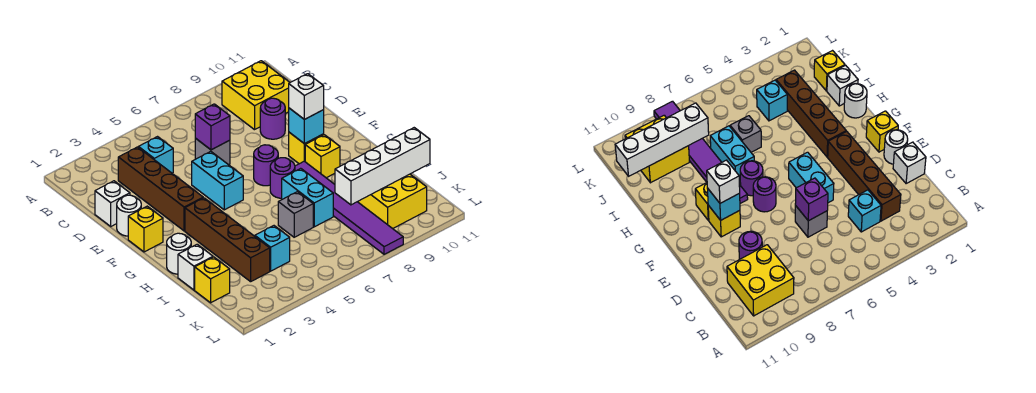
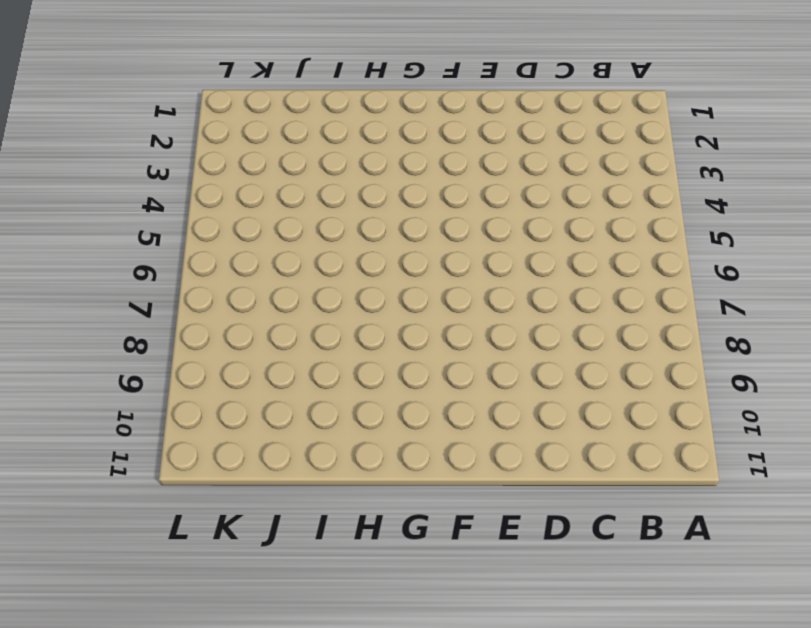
none -> yellow brick B9:C10 level 1
none -> brown brick C3:F3 level 1
none -> cyan brick C4 level 1

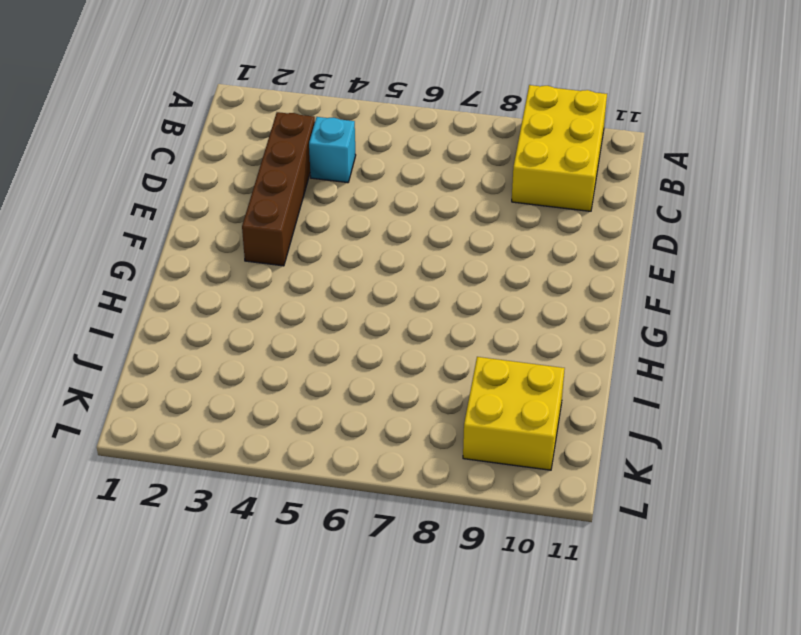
yellow brick A9:C10 level 1 -> yellow brick B9:C10 level 1
none -> white brick D1 level 1
none -> grey brick D6 level 1
none -> purple round brick D9 level 1

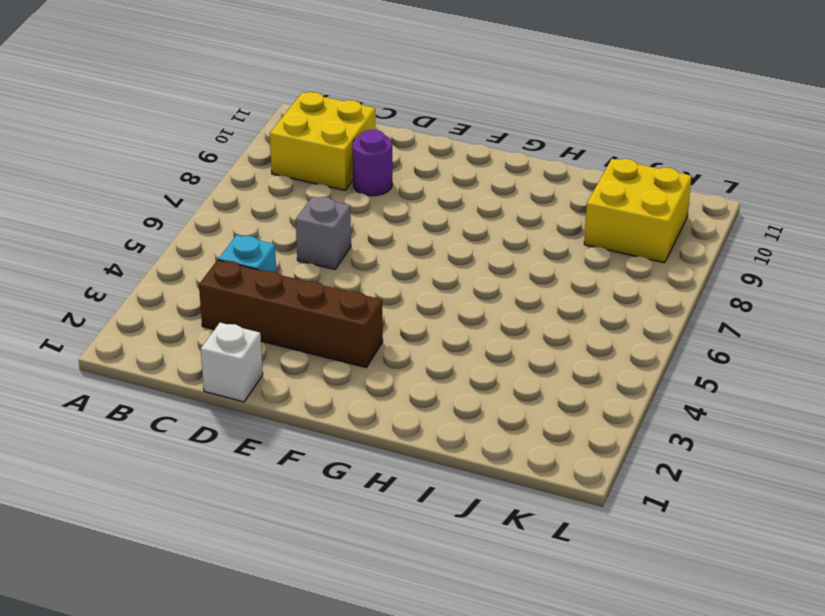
none -> white round brick E1 level 1
none -> cyan brick E5:F5 level 1
none -> yellow brick F1 level 1

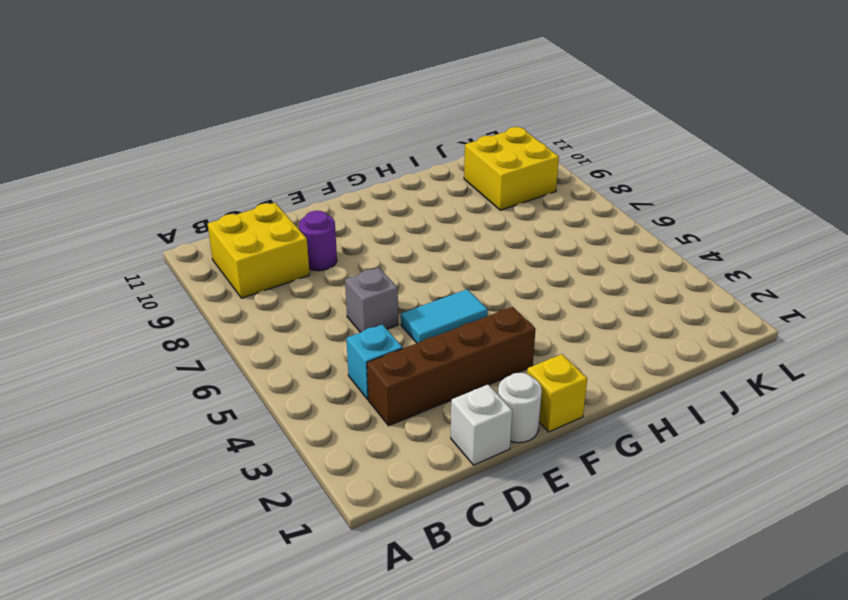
cyan tile E5:F5 level 1 -> cyan brick E5:F5 level 1
none -> purple round brick F7 level 1
none -> yellow brick F9 level 1
none -> brown brick G3:J3 level 1

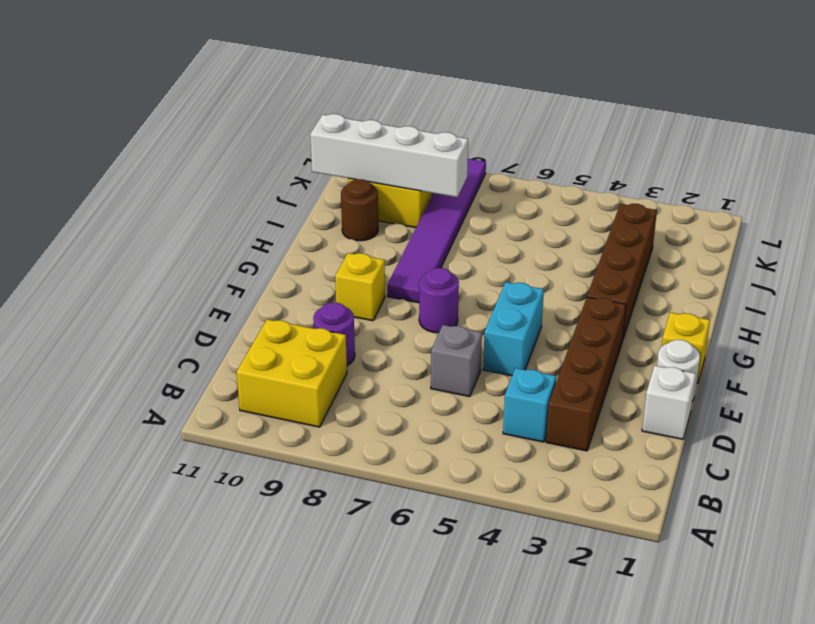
brown round brick I10 level 1 -> none
none -> purple round brick G7 level 1
none -> yellow brick G9 level 1
none -> white round brick H1 level 1

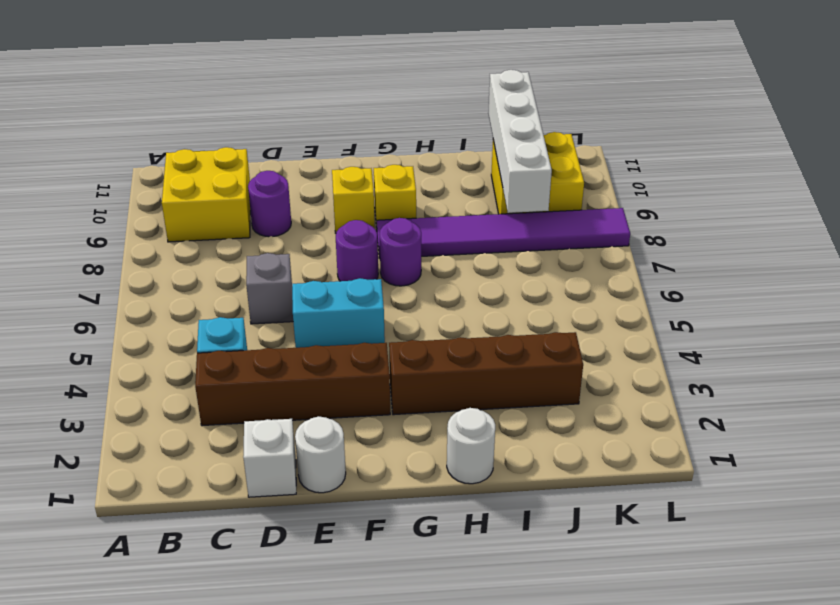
none -> yellow brick F1 level 1
none -> cyan brick H7:I7 level 1
none -> white brick I1 level 1

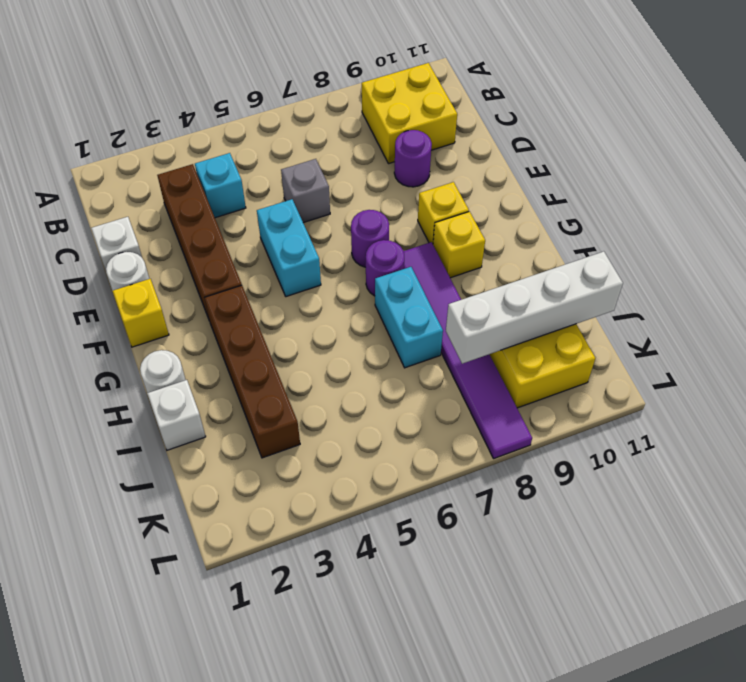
none -> grey brick I6 level 1
none -> yellow brick J1 level 1
none -> cyan brick J4 level 1

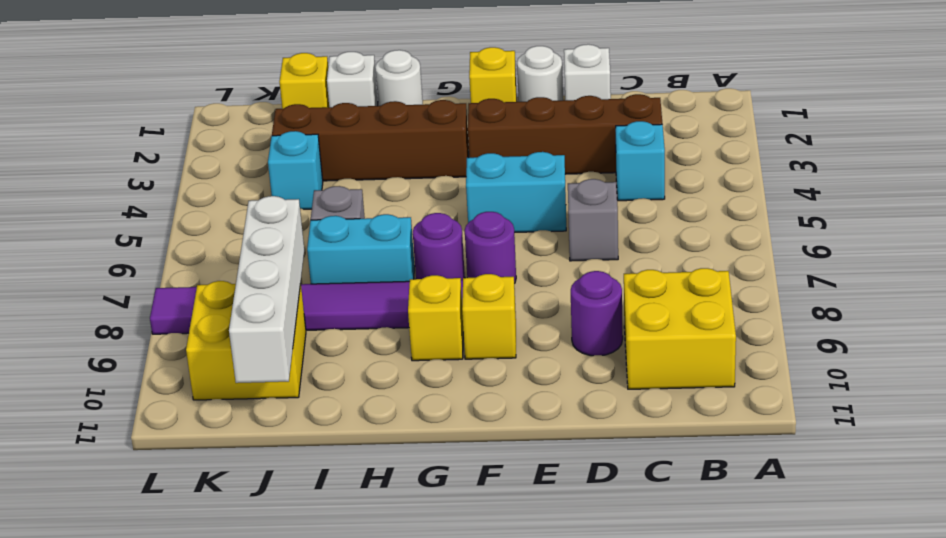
none -> purple brick D6 level 2
none -> cyan brick F9 level 2
none -> white brick F9 level 3

